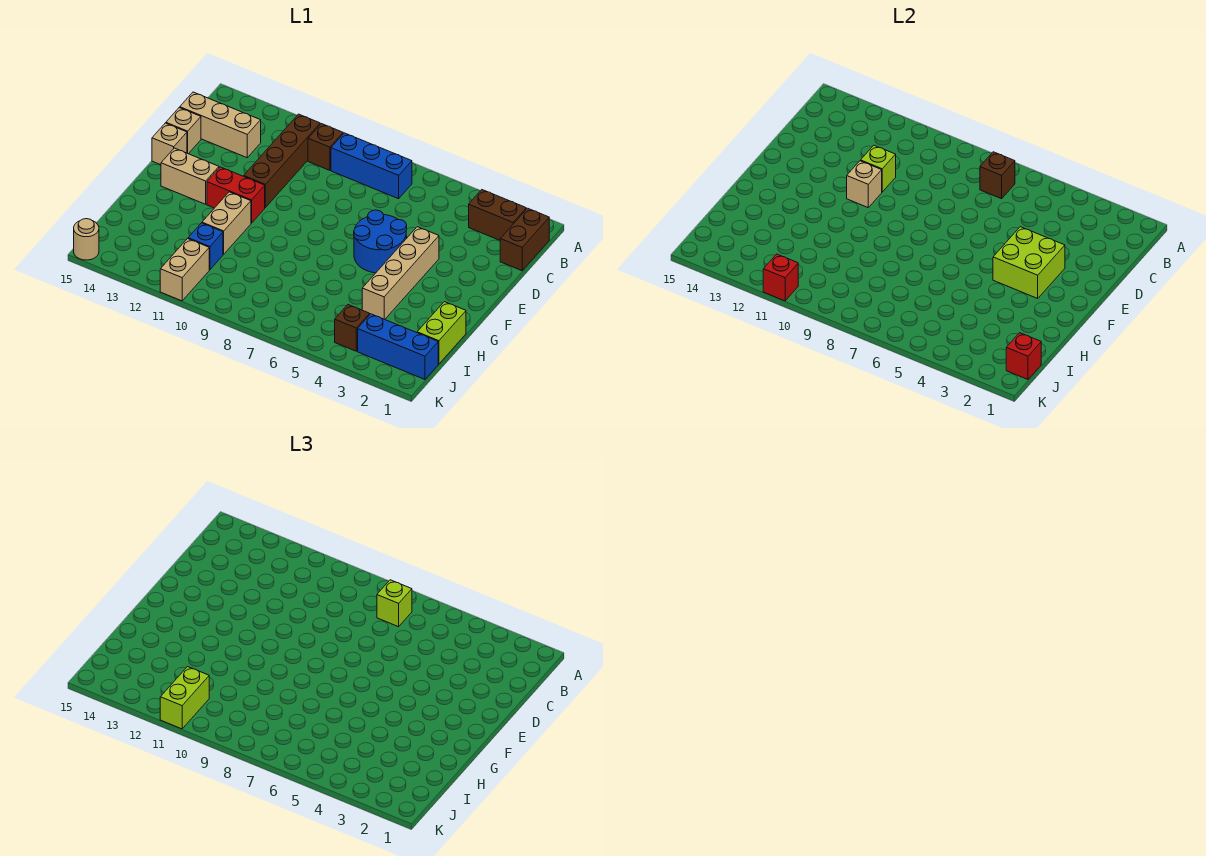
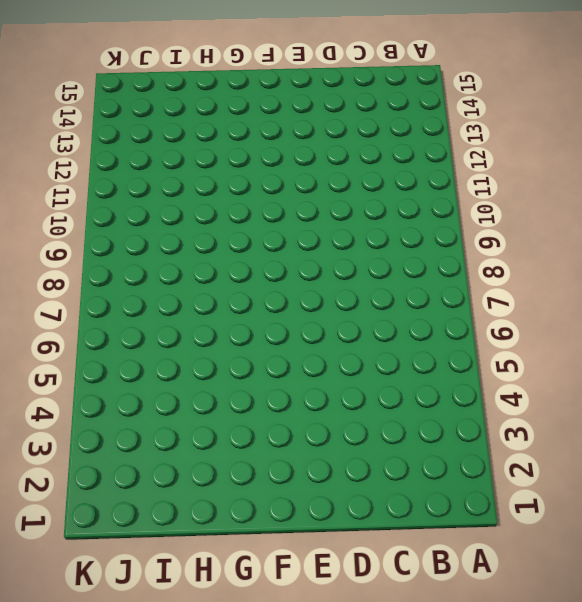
none -> brown brick B1:C1 level 1
none -> brown brick B2:B3 level 1
none -> blue brick B7:B9 level 1

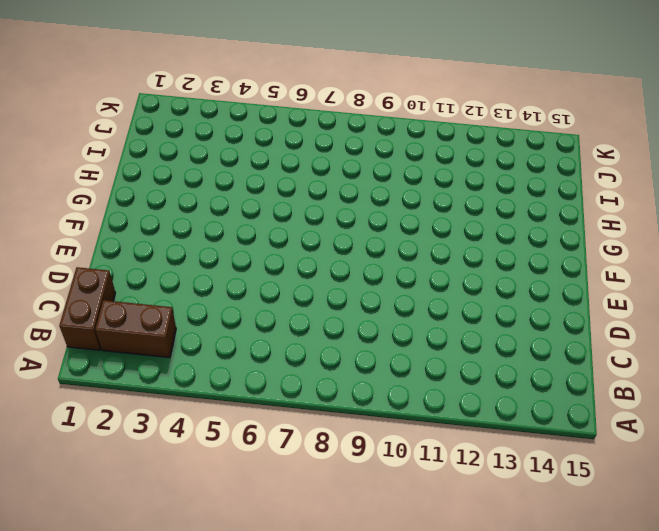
none -> blue brick B7:B9 level 1
none -> brown brick B10 level 1
none -> brown brick B11:E11 level 1

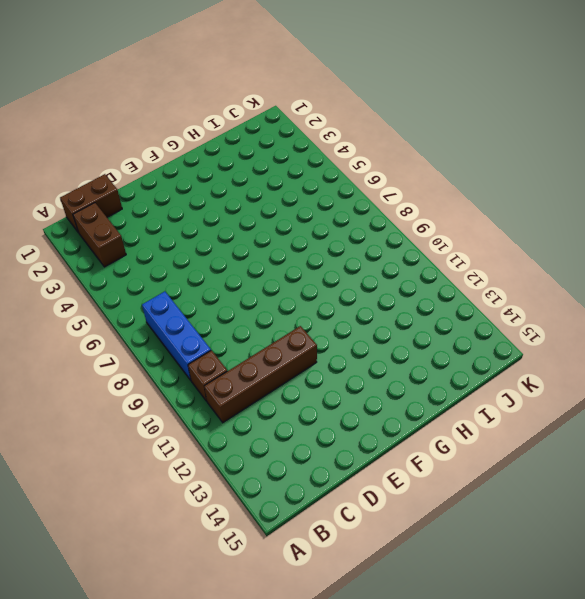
none -> tan brick C13:C15 level 1
none -> tan brick D15 level 1
none -> tan brick E4:H4 level 1

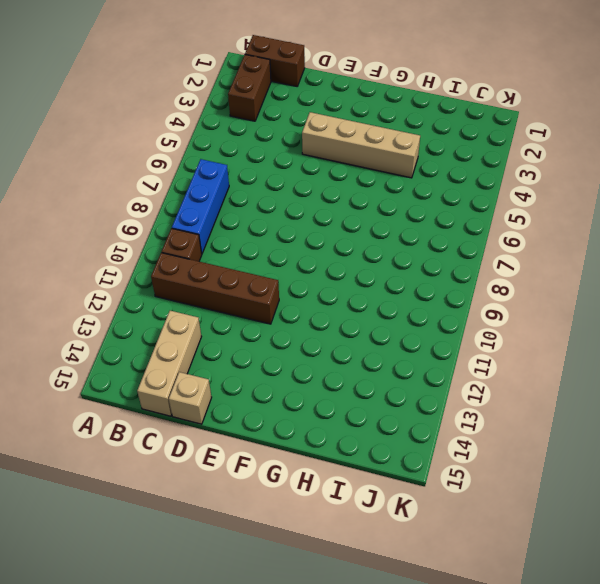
none -> blue round brick E5:F6 level 1
none -> tan brick E15 level 1
none -> red brick F11:F12 level 1

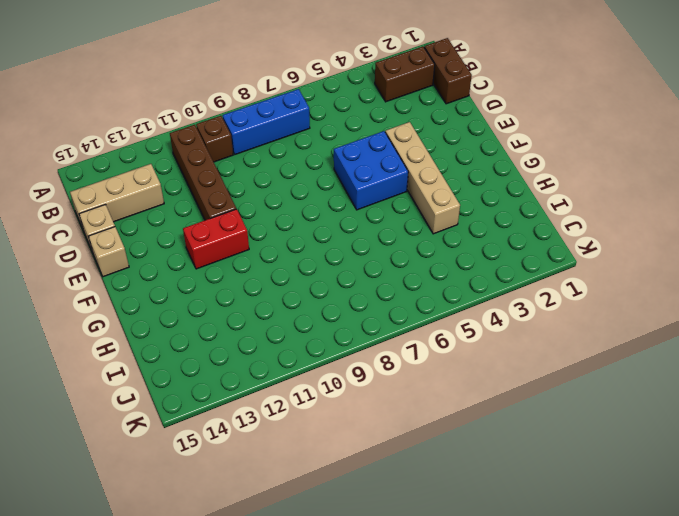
blue brick E5:F6 level 1 -> blue round brick E5:F6 level 1
none -> tan brick F13:F14 level 1
none -> tan brick G11:H11 level 1
none -> lime brick H1:I1 level 1

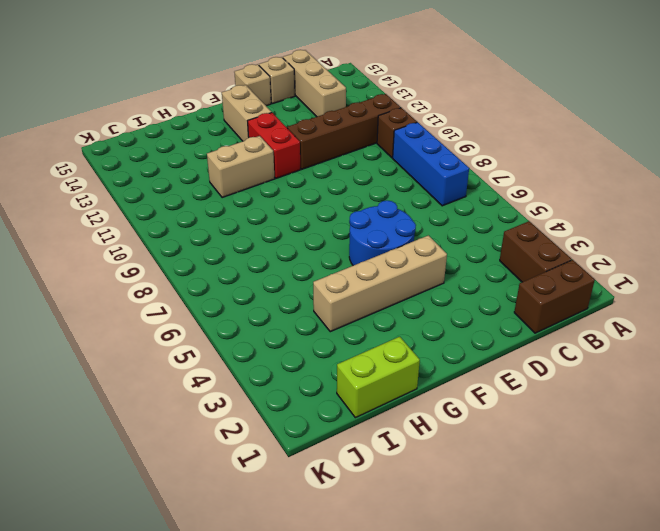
none -> blue brick I11 level 1
none -> blue brick J1:J3 level 1
none -> brown brick J4 level 1

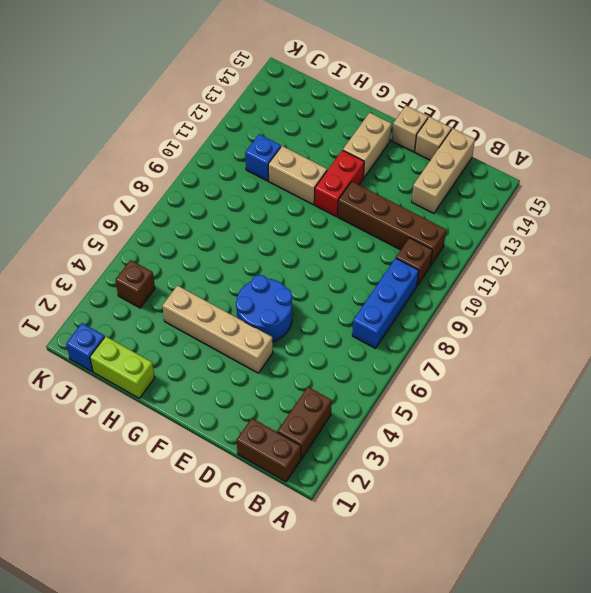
blue brick J1 level 1 -> blue brick J1:J3 level 1
none -> tan brick J11:K11 level 1
none -> tan round brick K15 level 1
none -> brown brick B7 level 2

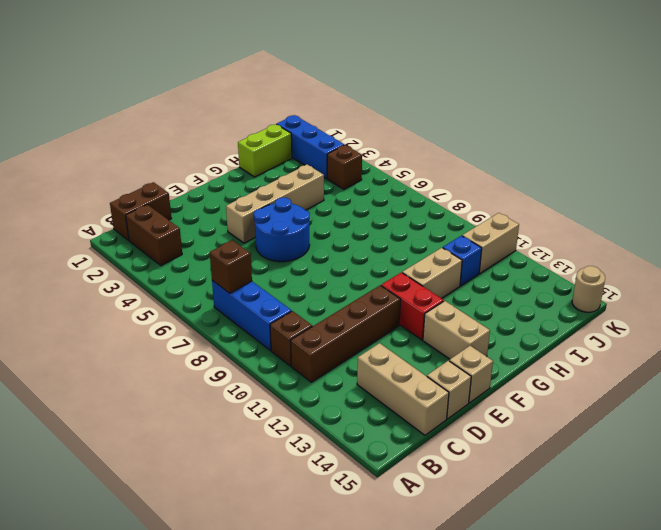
none -> lime brick D11 level 2
none -> lime brick E3:F4 level 2
none -> tan brick E11 level 2

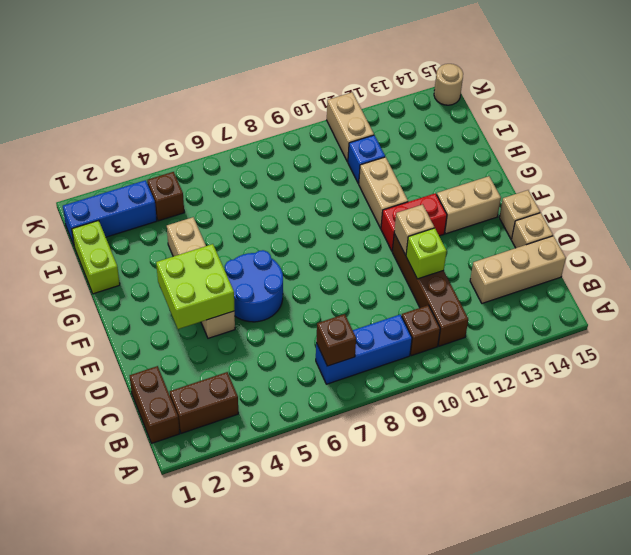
none -> red brick J1 level 2
none -> red brick K11 level 2
none -> lime brick B7 level 3

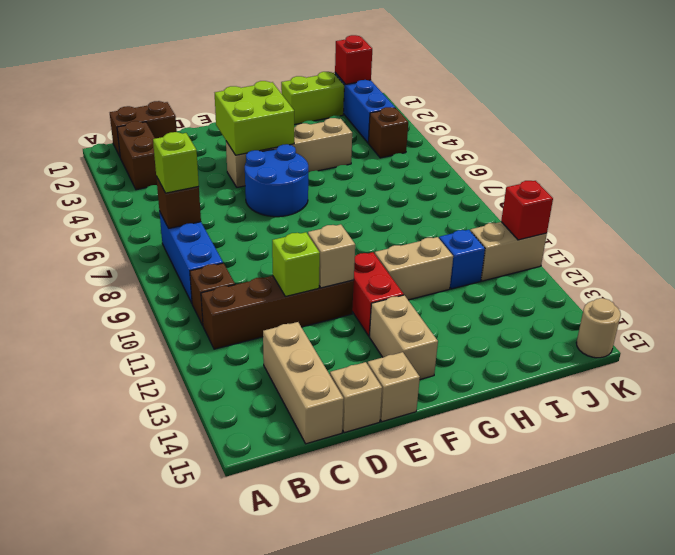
none -> lime brick J11:K11 level 3

